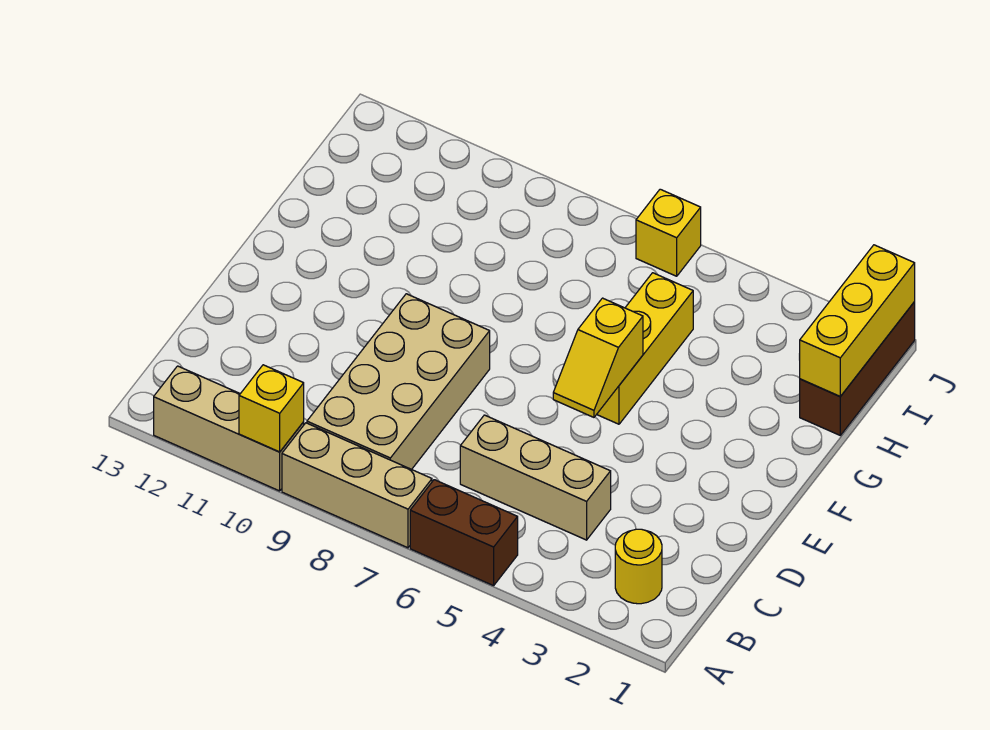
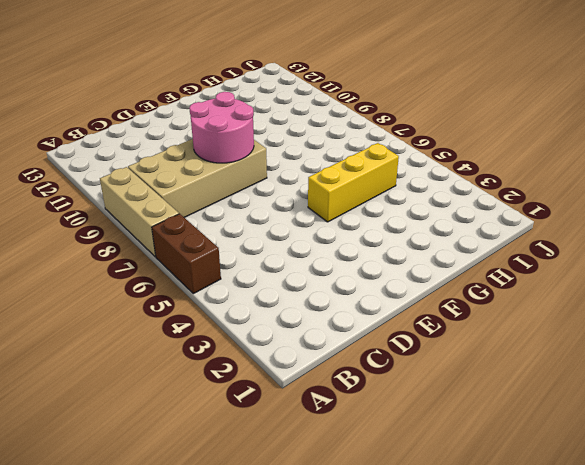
pink round brick D8:E9 level 2 -> none
none -> tan brick A10:A12 level 1
none -> yellow round brick B2 level 1
none -> tan brick C4:C6 level 1

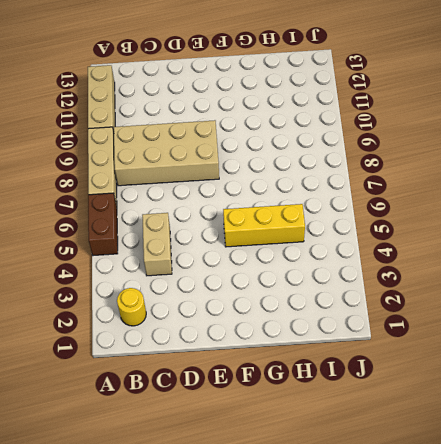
tan brick C4:C5 level 1 -> tan brick C4:C6 level 1
none -> brown brick H1:J1 level 1
none -> yellow brick J6 level 1
none -> yellow brick A10 level 2

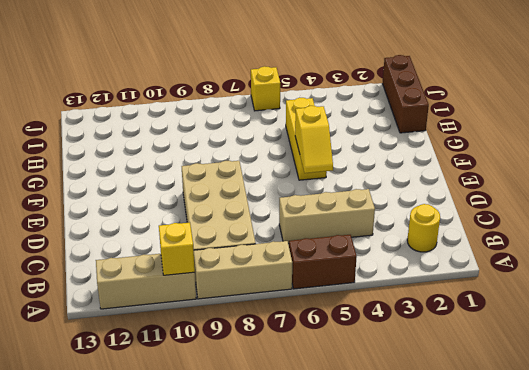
none -> yellow brick H1:J1 level 2

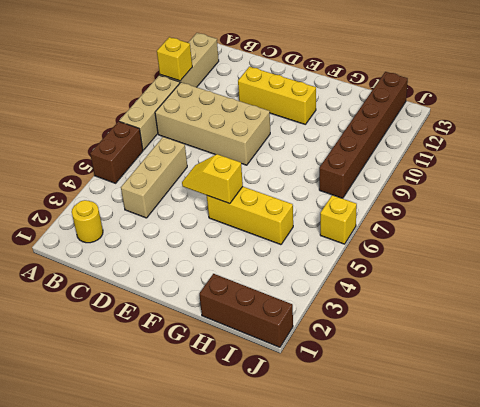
yellow brick D11:F11 level 1 -> yellow brick H1:J1 level 2
brown brick I8:I13 level 1 -> none

